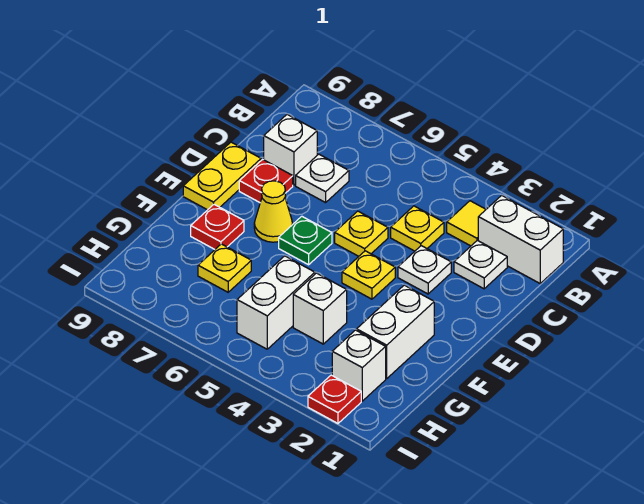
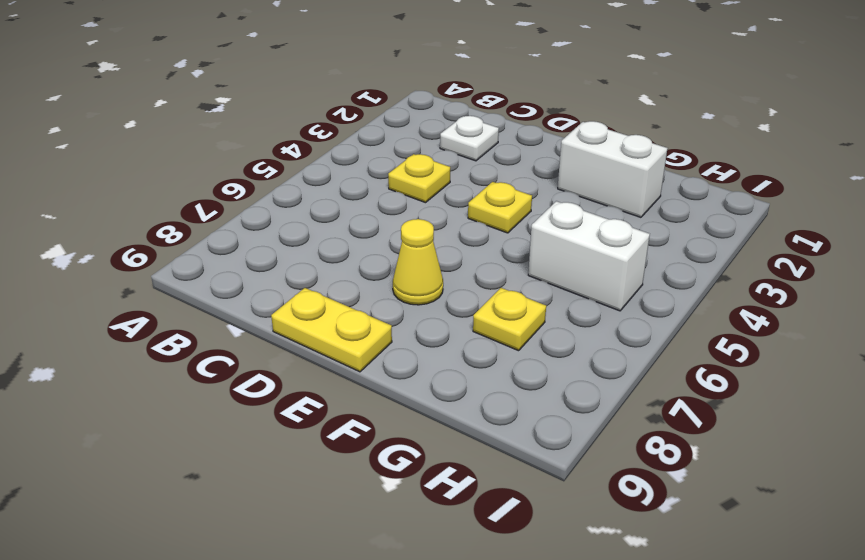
none -> white brick B1:B2 level 1
none -> yellow tile B3 level 1
none -> white plate C7 level 1

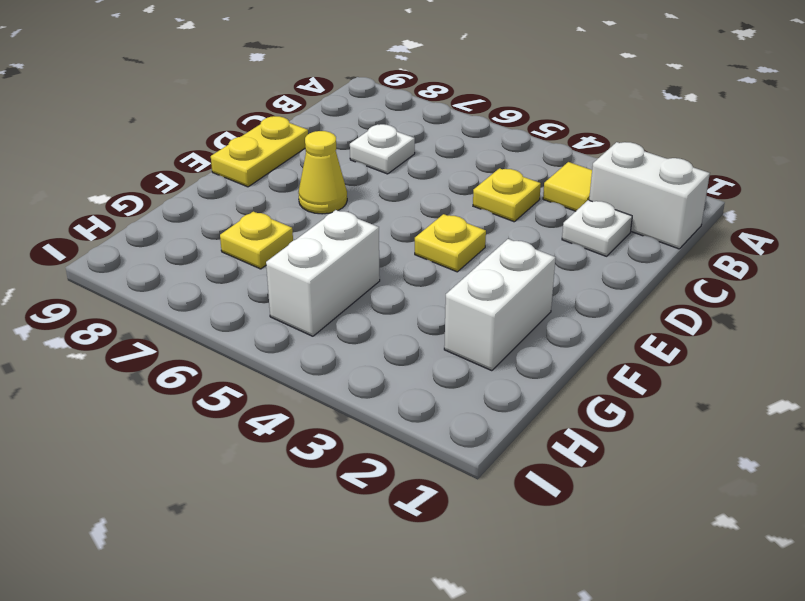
none -> white brick C8 level 1
none -> white plate D3 level 1
none -> yellow plate D5 level 1

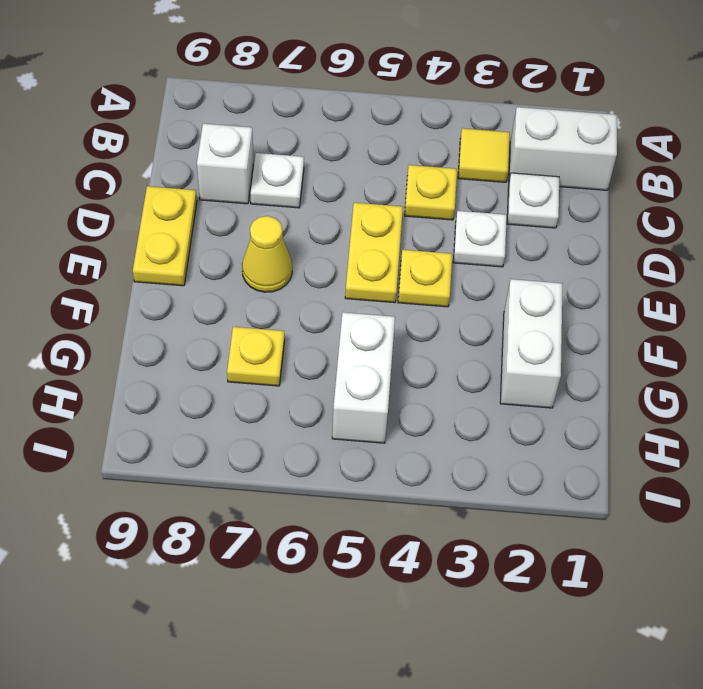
yellow plate D5:E5 level 1 -> yellow plate D5 level 1
none -> red plate D8 level 1
none -> green plate E6 level 1
none -> red plate F8 level 1

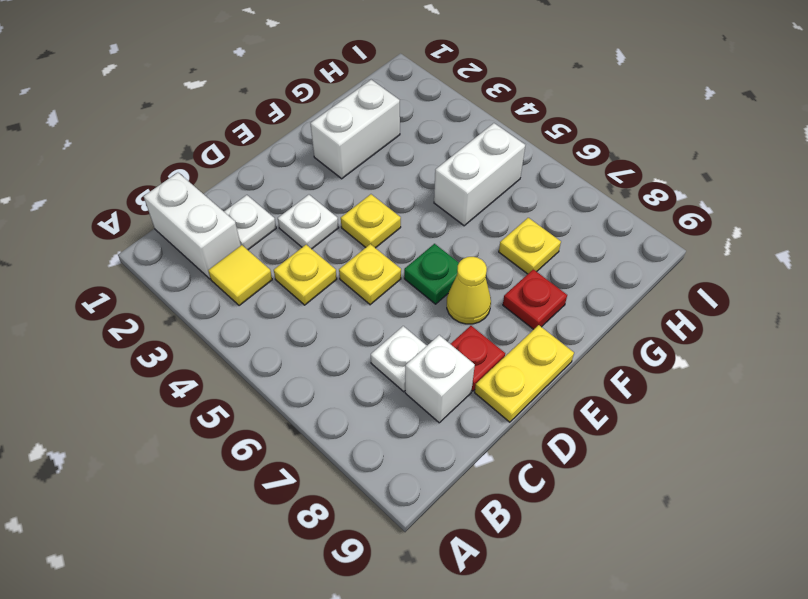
none -> white brick G4 level 1
none -> white brick H2 level 1
none -> red plate I2 level 1

